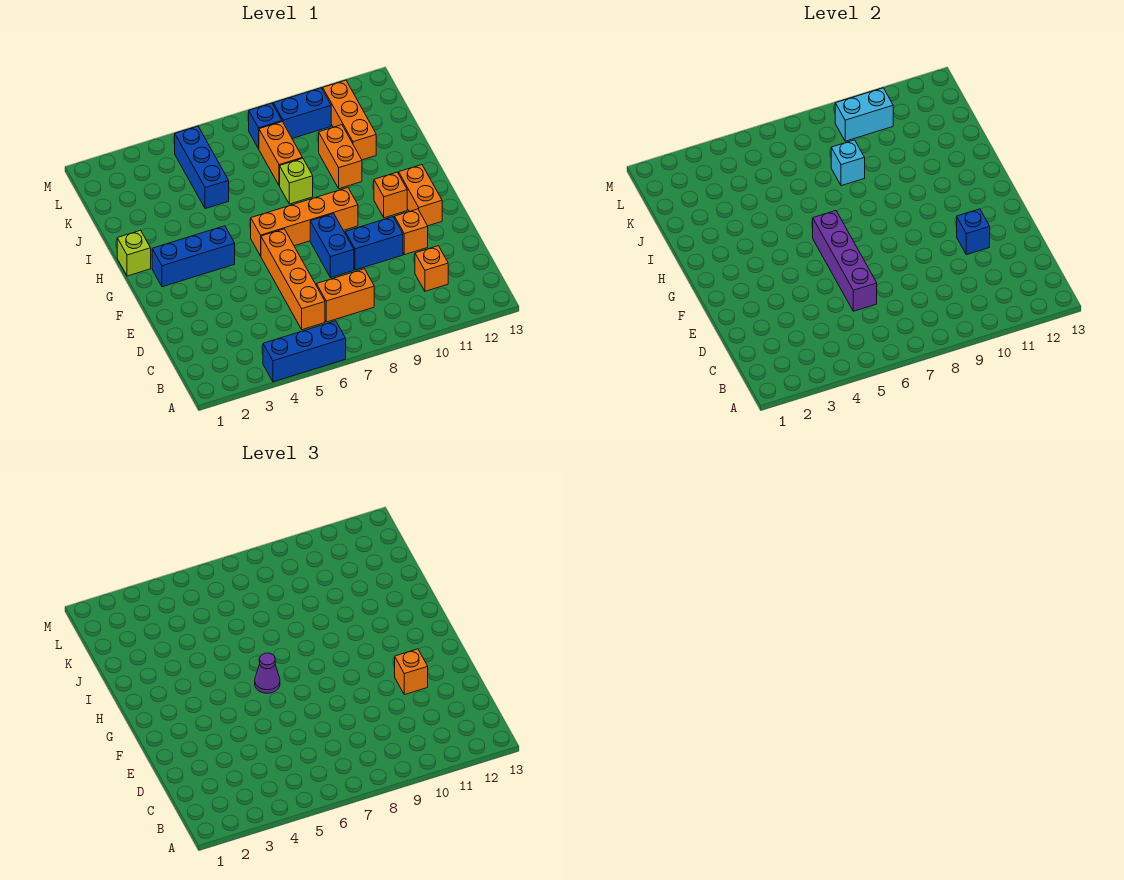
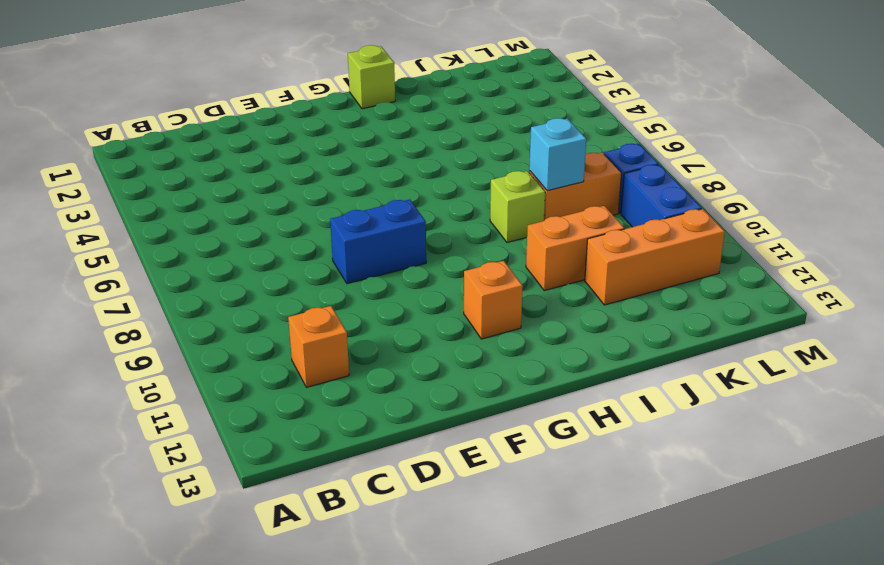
none -> blue brick A4:A6 level 1
none -> orange brick C6:F6 level 1
none -> orange brick C7:C8 level 1

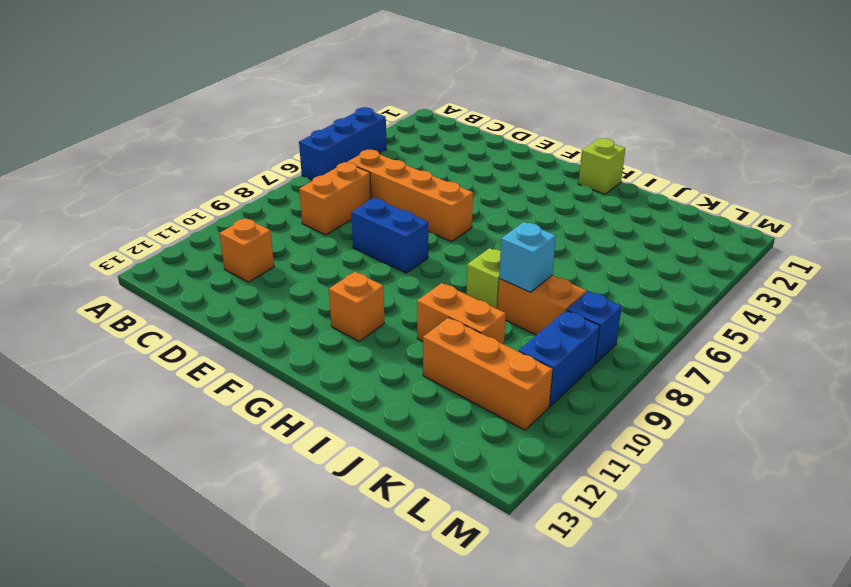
none -> blue brick E9:E10 level 1
none -> orange brick E11 level 1
none -> orange brick F12:G12 level 1

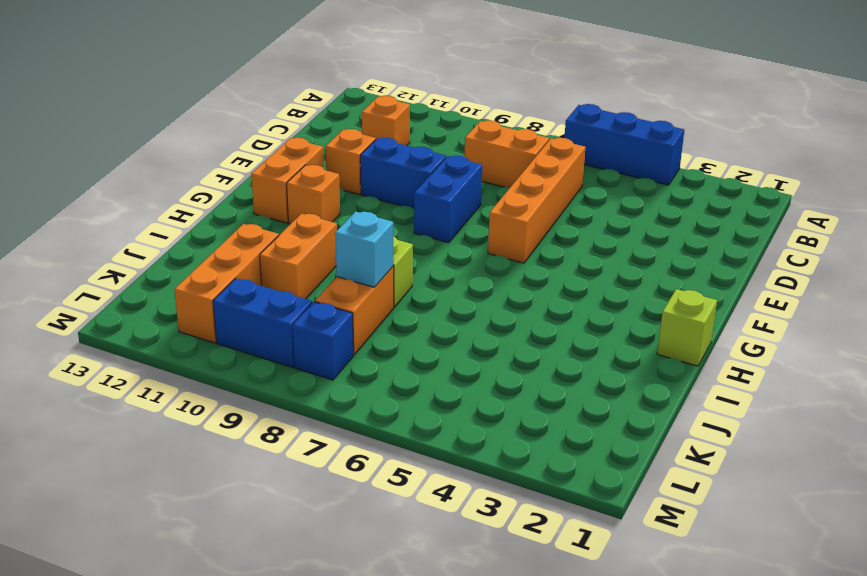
none -> blue brick G2:G4 level 1
none -> orange brick G6:G9 level 1
none -> blue brick J5:L5 level 1

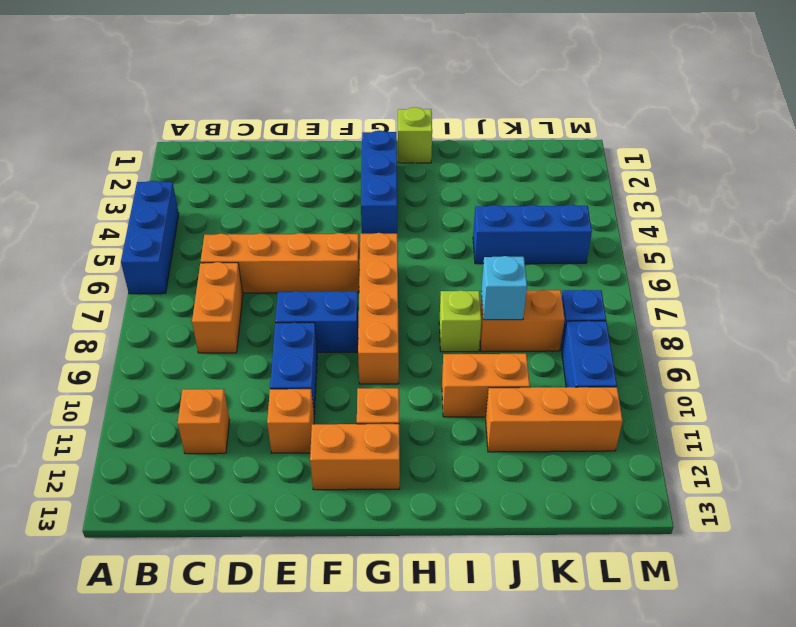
none -> purple brick D6:G6 level 2
none -> blue brick E11 level 2
none -> cyan brick L9:L10 level 2

